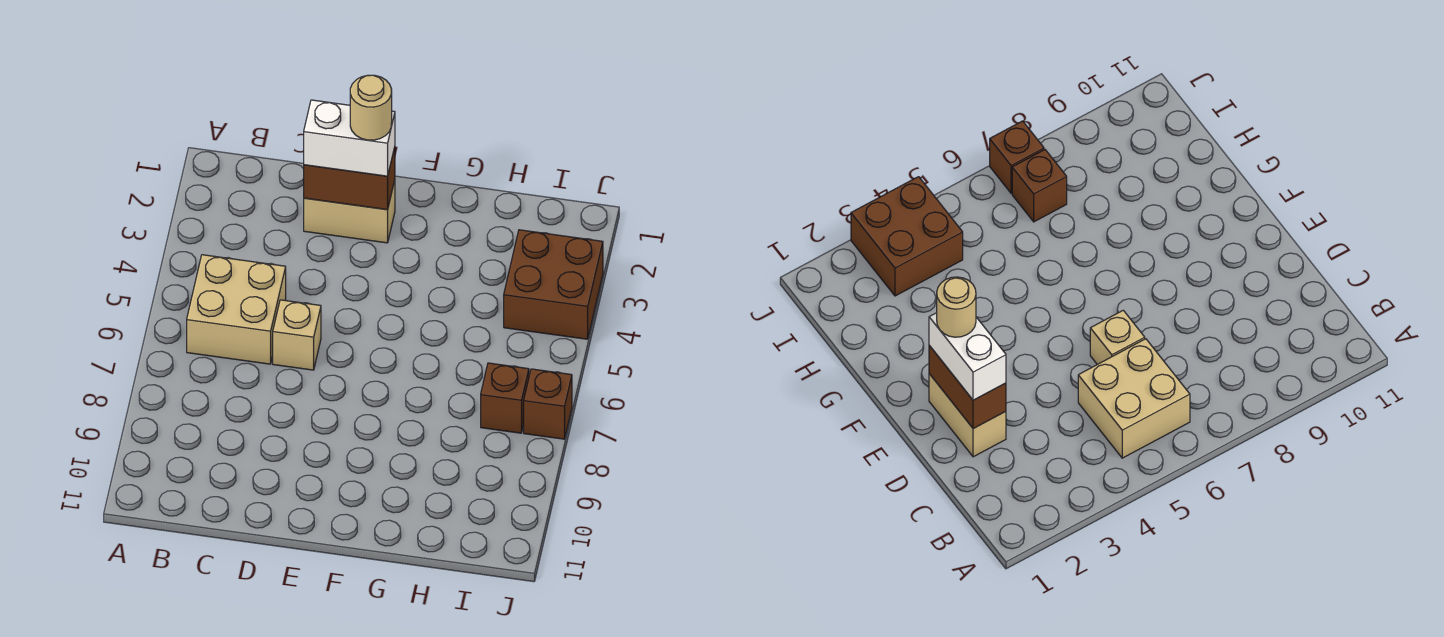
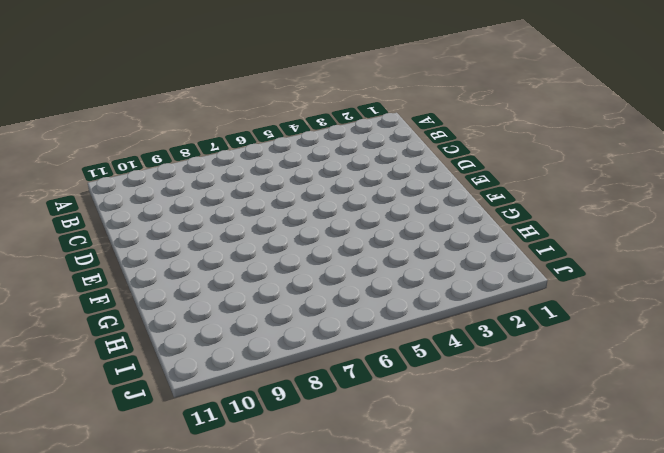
none -> tan brick B5:C6 level 1
none -> tan brick D2:E2 level 1

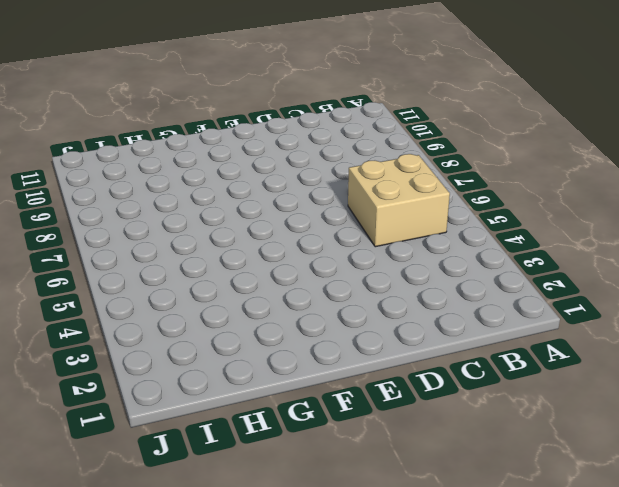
none -> tan brick D2:E2 level 1
none -> tan brick D6 level 1

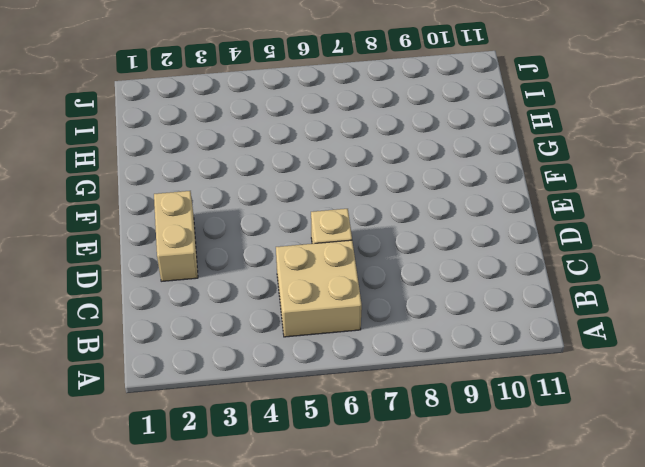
none -> brown brick I3:J4 level 1
none -> brown brick I7 level 1

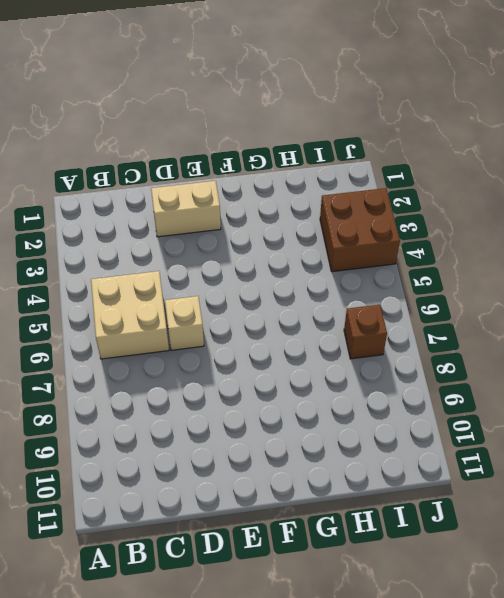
none -> brown brick J7 level 1
none -> brown brick D2:E2 level 2

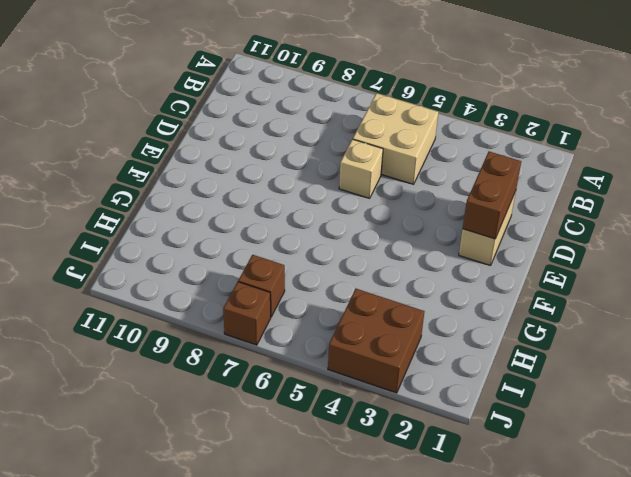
none -> white brick D2:E2 level 3
none -> tan round brick E2 level 4

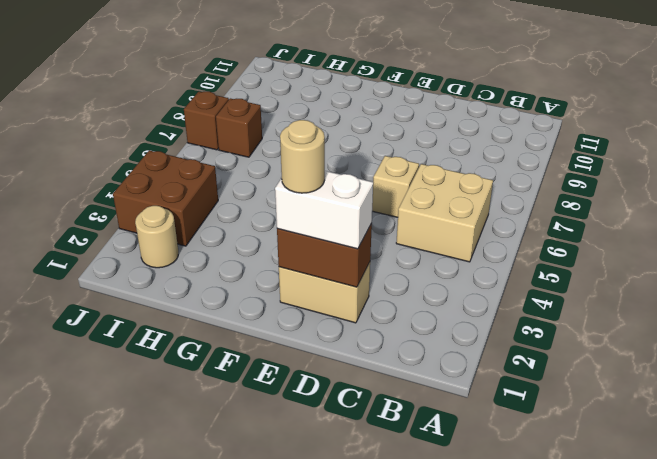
tan round brick I2 level 1 -> none

